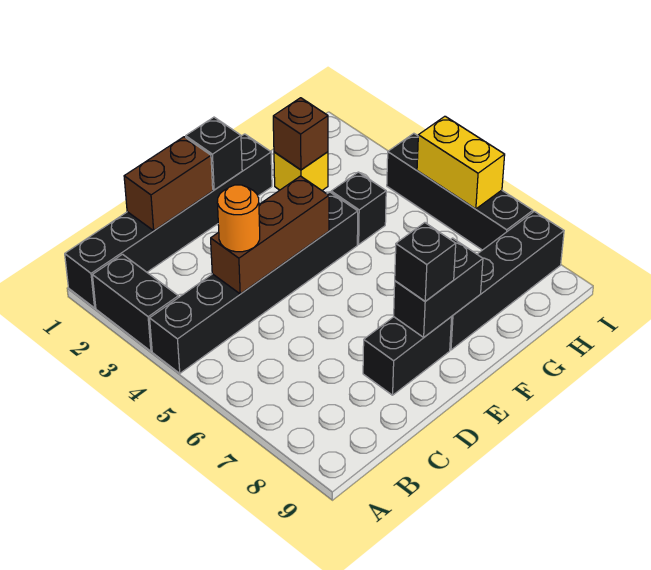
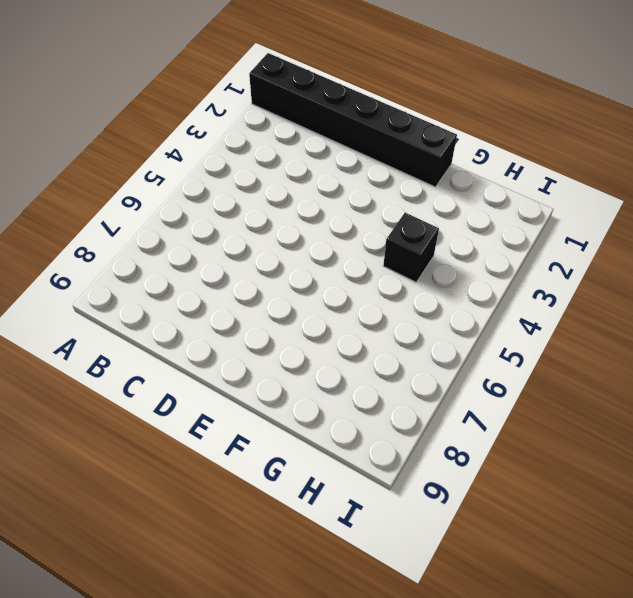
none -> black brick A2:A3 level 1
none -> black brick A4:F4 level 1
none -> black brick D8:E8 level 1

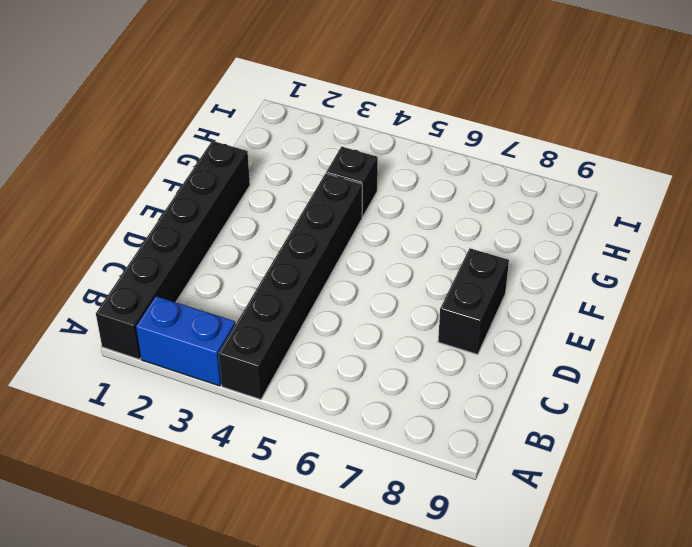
blue brick A2:A3 level 1 -> black brick A2:A3 level 1
none -> black brick F8:I8 level 1
none -> yellow brick G2 level 1
none -> black brick I4:I7 level 1

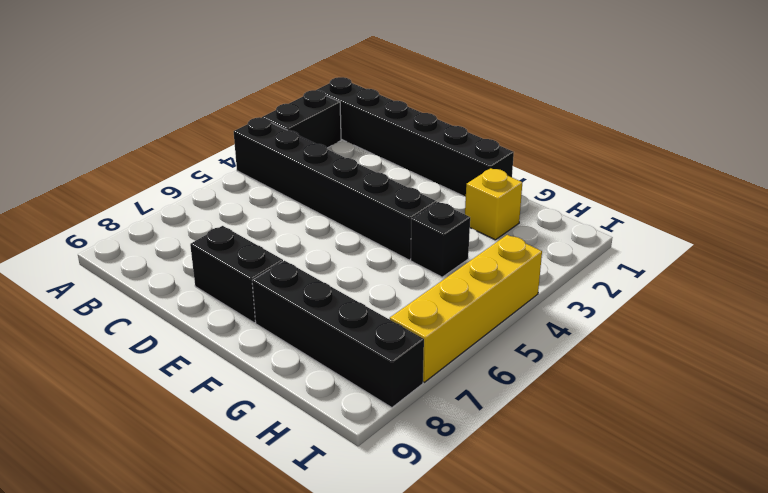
yellow brick I4:I7 level 1 -> black brick I4:I7 level 1
none -> brown brick C1:D1 level 2
none -> brown brick C4:E4 level 2
none -> black brick E1 level 2

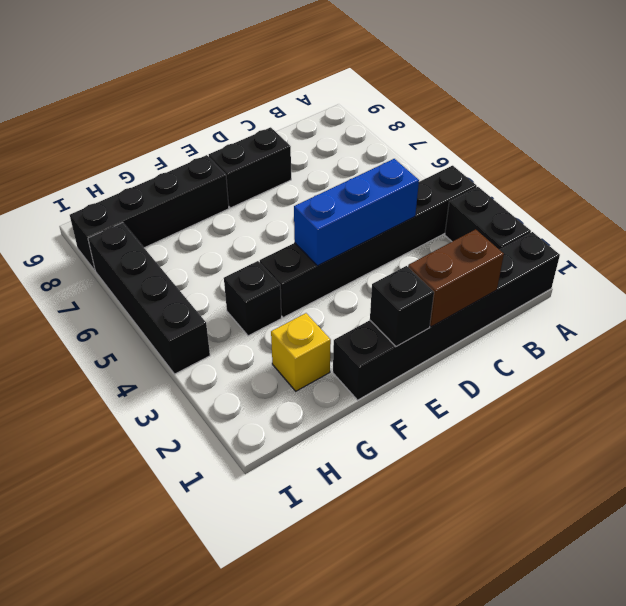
blue brick C4:E4 level 2 -> brown brick C4:E4 level 2
none -> black brick E8:F8 level 2
none -> brown brick G2 level 2
none -> yellow brick I5:I6 level 2

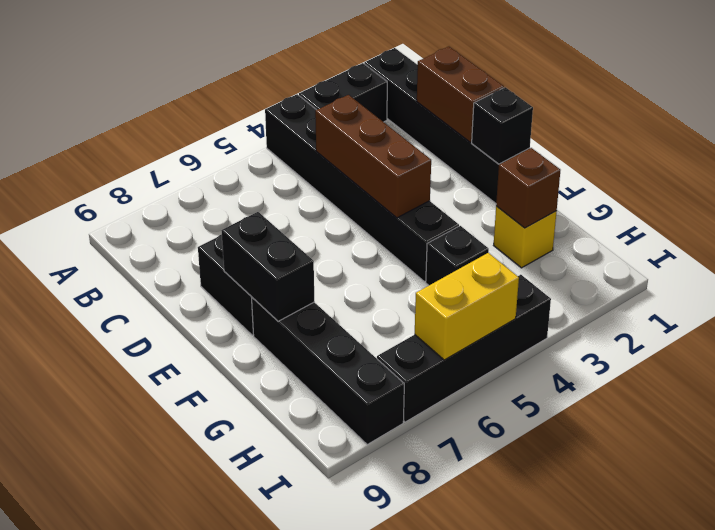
none -> orange round brick C4 level 3
none -> black brick E8 level 3

